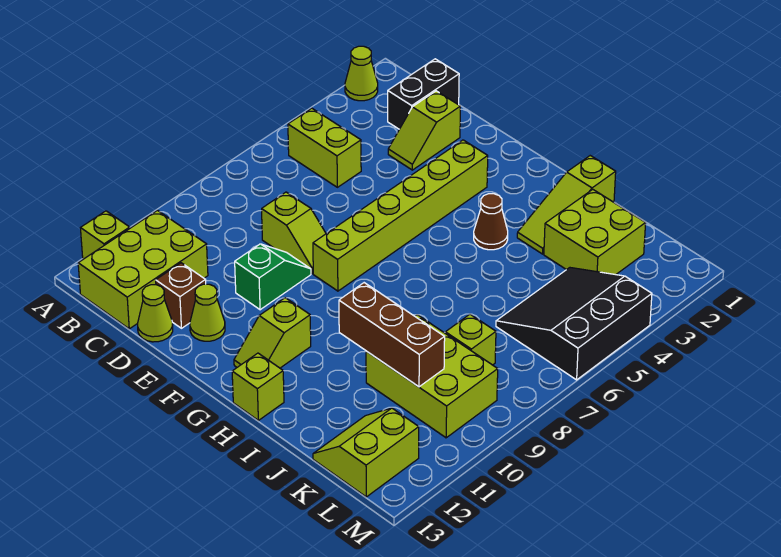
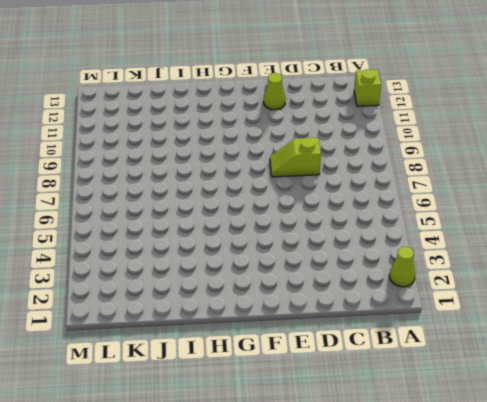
none -> lime brick B5:C5 level 1
none -> lime brick B11:C13 level 1
none -> black brick C1:C2 level 1

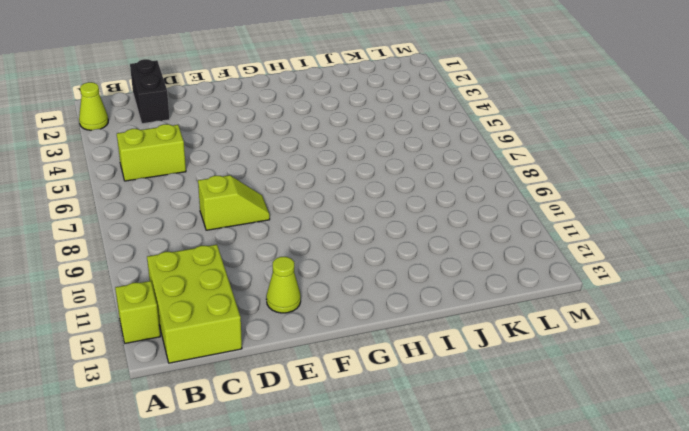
none -> lime slope D2:D3 level 1 top 2
none -> brown brick D12 level 1
none -> lime cone D13 level 1

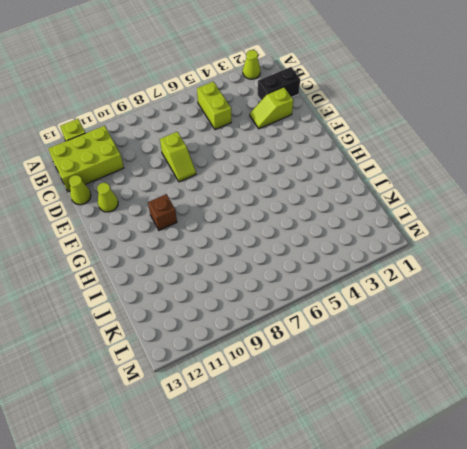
brown brick G10 level 1 -> brown brick D12 level 1
none -> green slope E9:E10 level 1 top 10
none -> lime brick F3:F8 level 1
none -> lime slope G11:G12 level 1 top 11

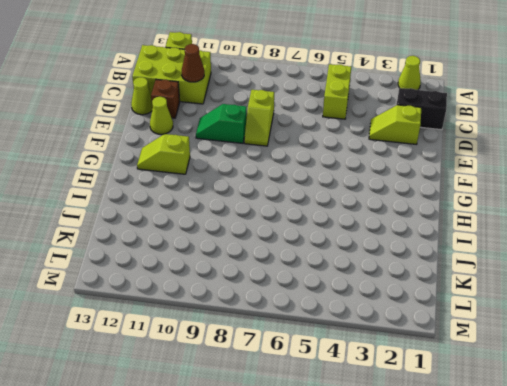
brown cone C11 level 2 -> brown cone H4 level 1
green slope E9:E10 level 1 top 9 -> green slope E9:E10 level 1 top 10
none -> lime brick F3:F8 level 1
none -> lime brick H13 level 1
none -> lime slope I1:I3 level 1 top 1

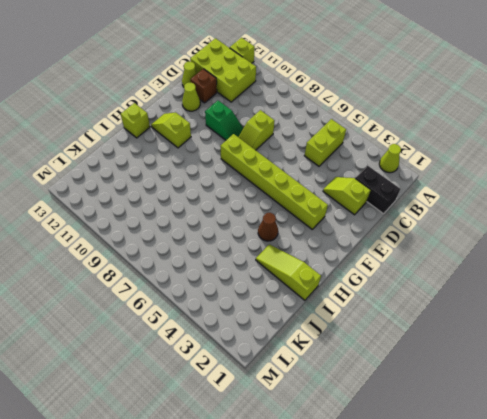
none -> lime brick J2:K3 level 1
none -> lime brick J9:L10 level 1
none -> black slope K4:M6 level 1 top M

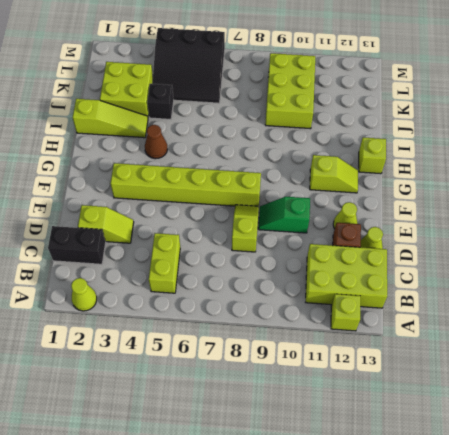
black brick J4 level 1 -> none
none -> lime brick K8 level 1
none -> lime slope K12:L13 level 1 top L
none -> brown brick I10:K10 level 2

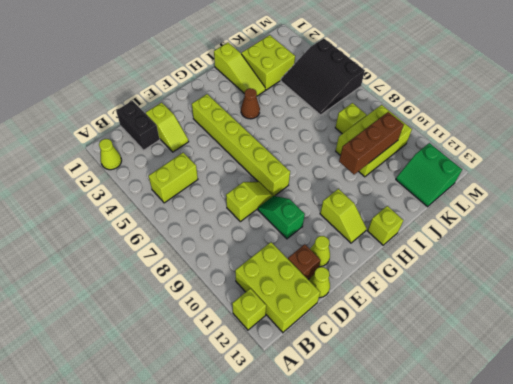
green slope K12:L13 level 1 top L -> lime slope K12:L13 level 1 top L

